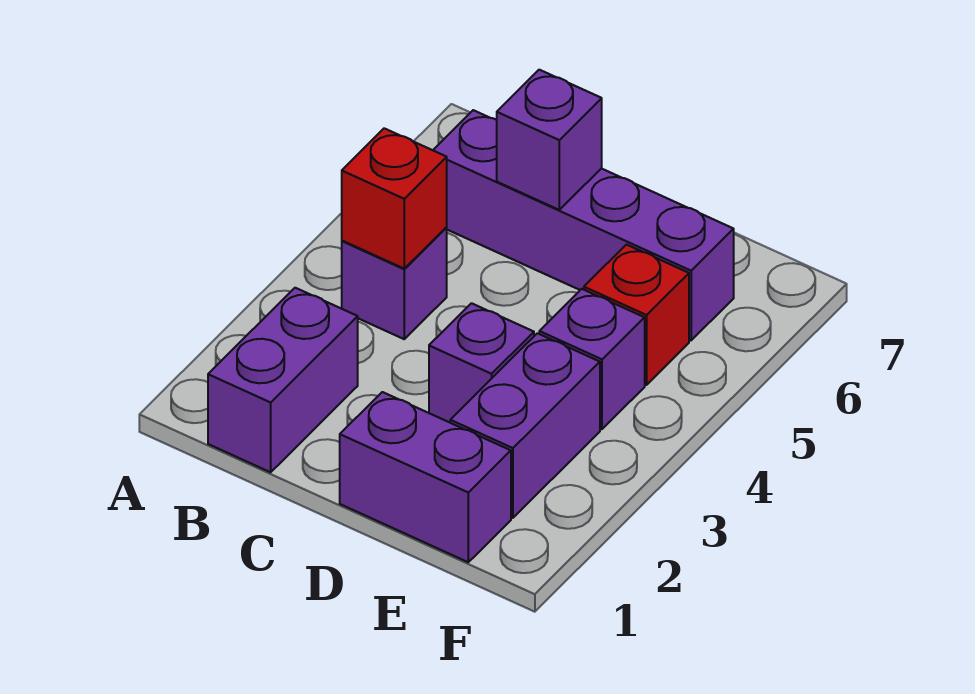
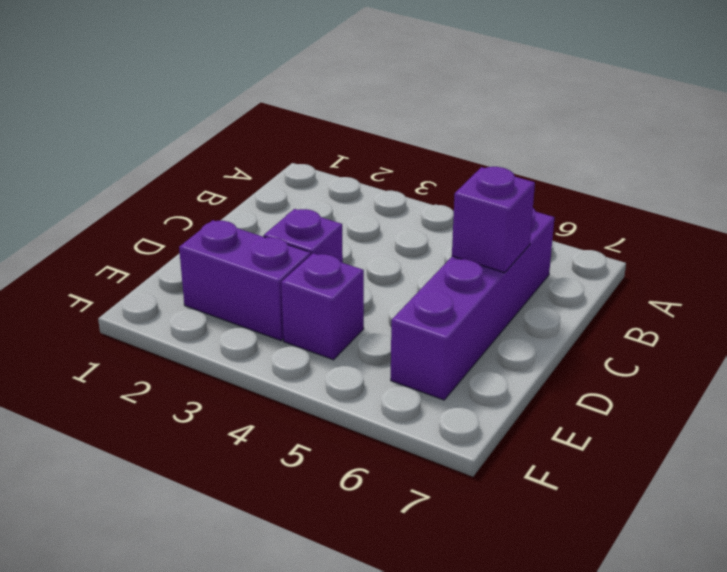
none -> purple brick B1:B2 level 1
none -> purple brick B4 level 1

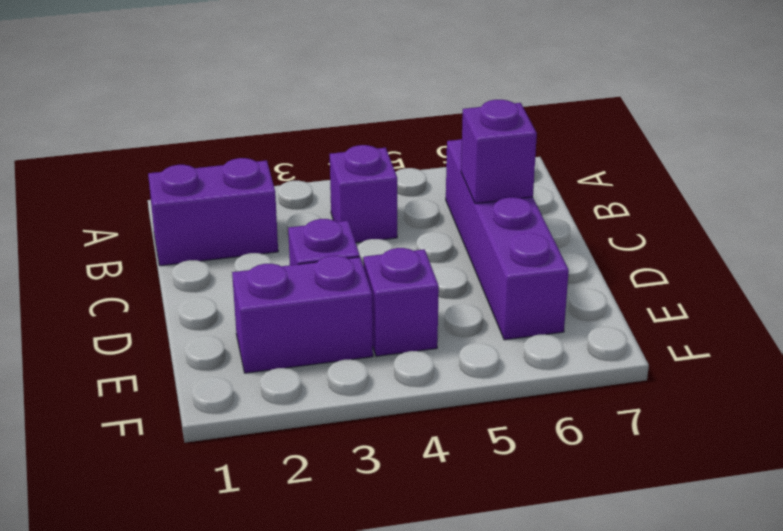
none -> purple brick D1:E1 level 1
none -> red brick E5 level 1

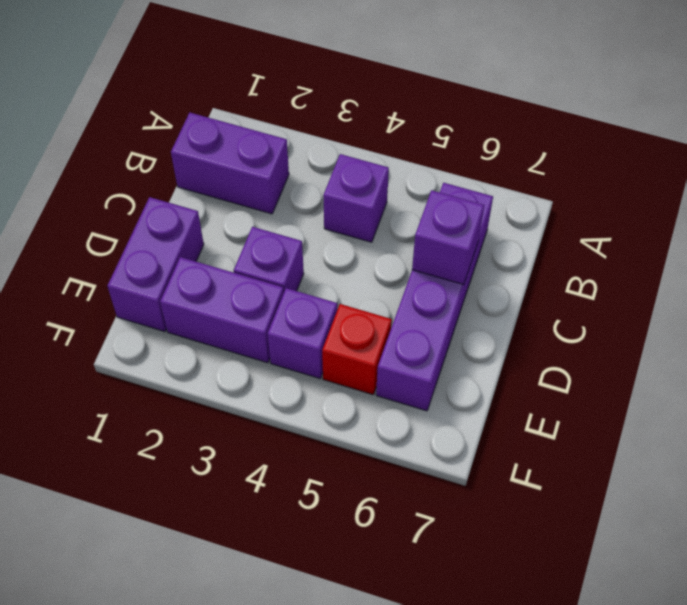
none -> red brick B4 level 2

